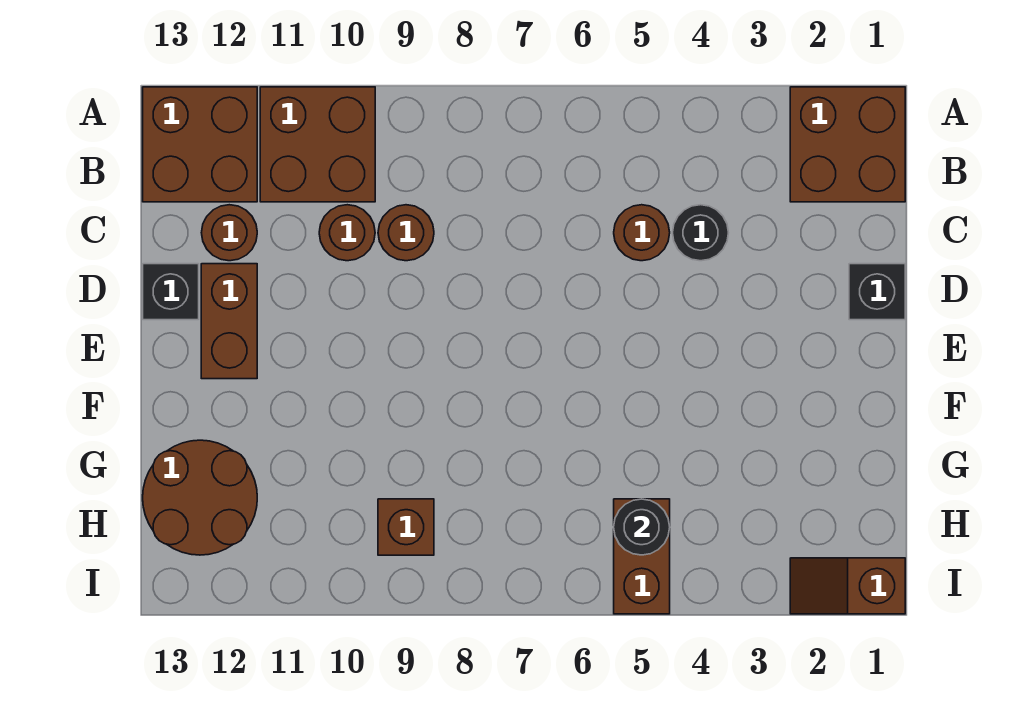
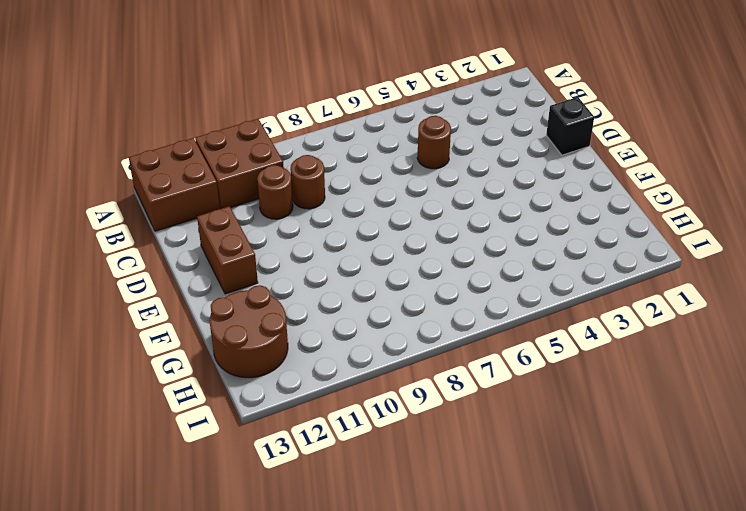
none -> brown brick A1:B2 level 1
none -> black round brick C4 level 1
none -> brown round brick C12 level 1

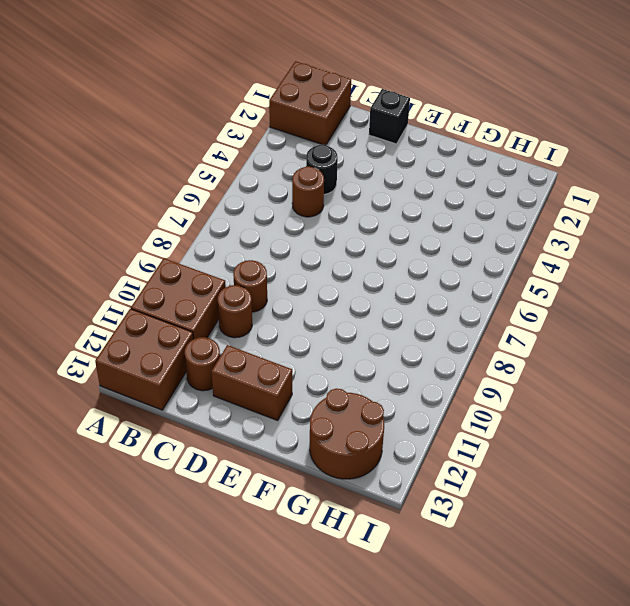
none -> black brick D13 level 1
none -> brown brick H5:I5 level 1
none -> brown brick H9 level 1

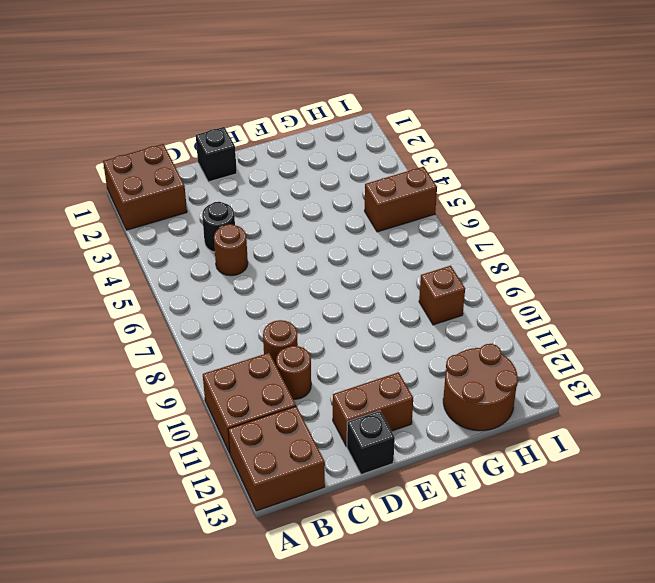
none -> brown round brick C12 level 1
none -> brown slope I1:I2 level 1 top 1
none -> black round brick H5 level 2

